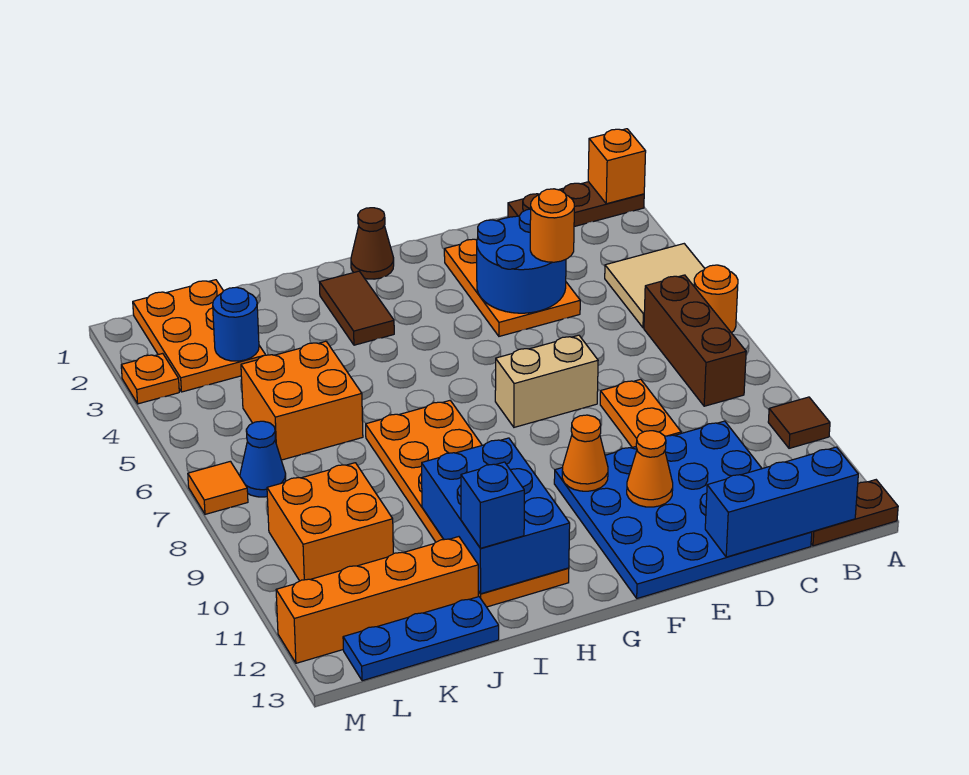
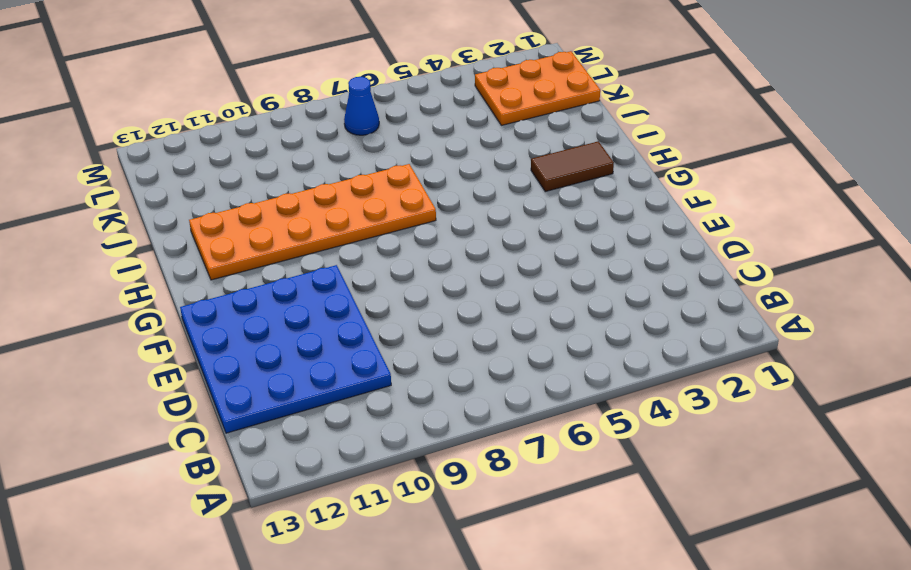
none -> brown plate A1:C1 level 1
none -> tan tile A4:B5 level 1
none -> orange round brick A6 level 1
none -> brown tile A10 level 1

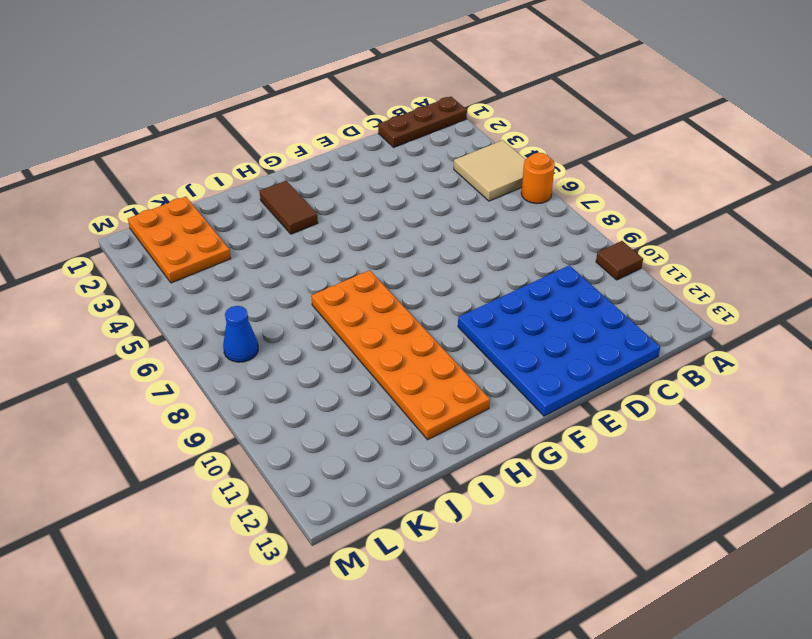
none -> brown plate A13:B13 level 1
none -> brown brick B6:B8 level 1
none -> orange plate D2:E4 level 1
none -> orange plate D8:D9 level 1

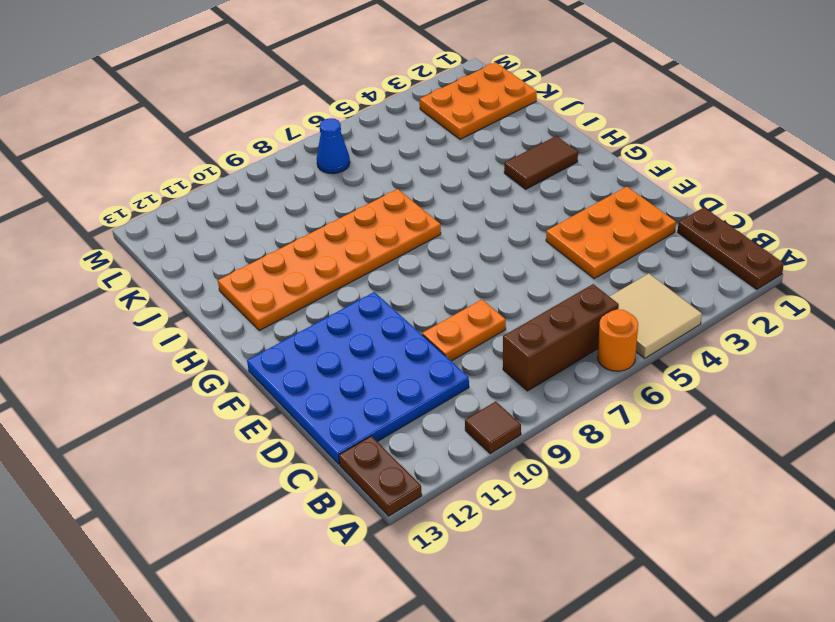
none -> tan brick E7:F7 level 1
none -> brown cone G1 level 1
none -> orange brick J5:K6 level 1
none -> orange brick J12:M12 level 1

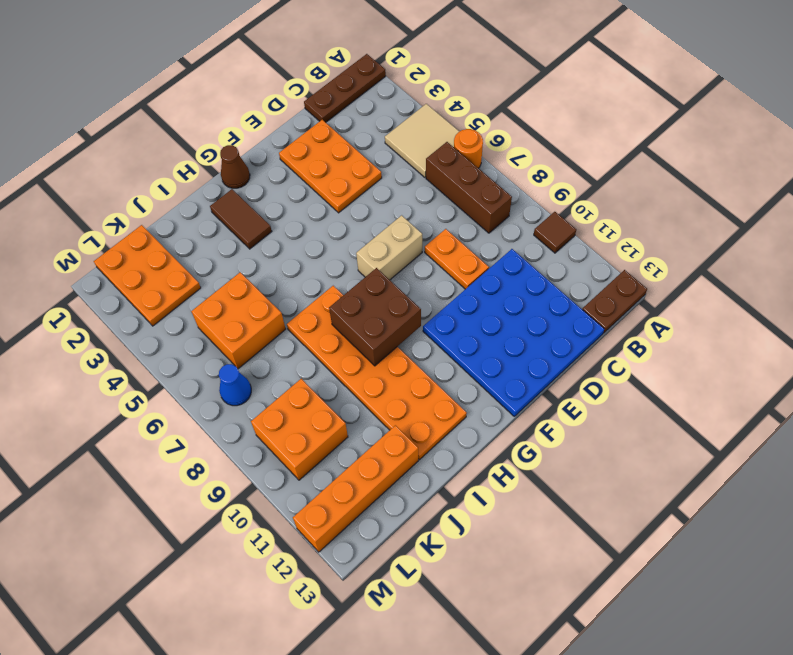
brown brick G8:H9 level 2 -> none
none -> blue plate J13:L13 level 1
none -> orange plate M3 level 1
none -> orange tile M7 level 1
none -> orange brick A1 level 2

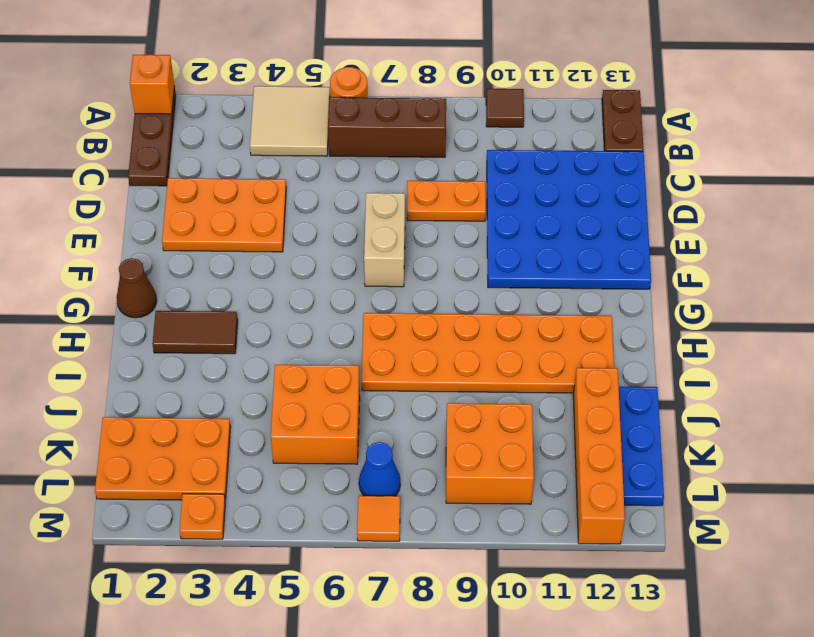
none -> blue brick B13:D13 level 2
none -> blue round brick D3:E4 level 2
none -> orange cone E11 level 2
none -> orange cone F10 level 2

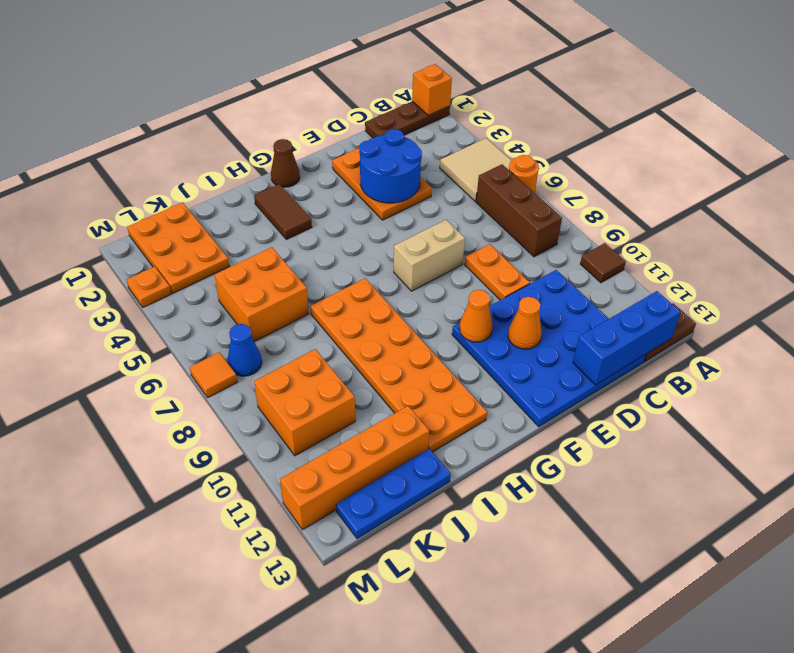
none -> blue brick H10:I12 level 2
none -> blue round brick K3 level 2
none -> orange round brick D4 level 3
none -> blue brick I12 level 3

